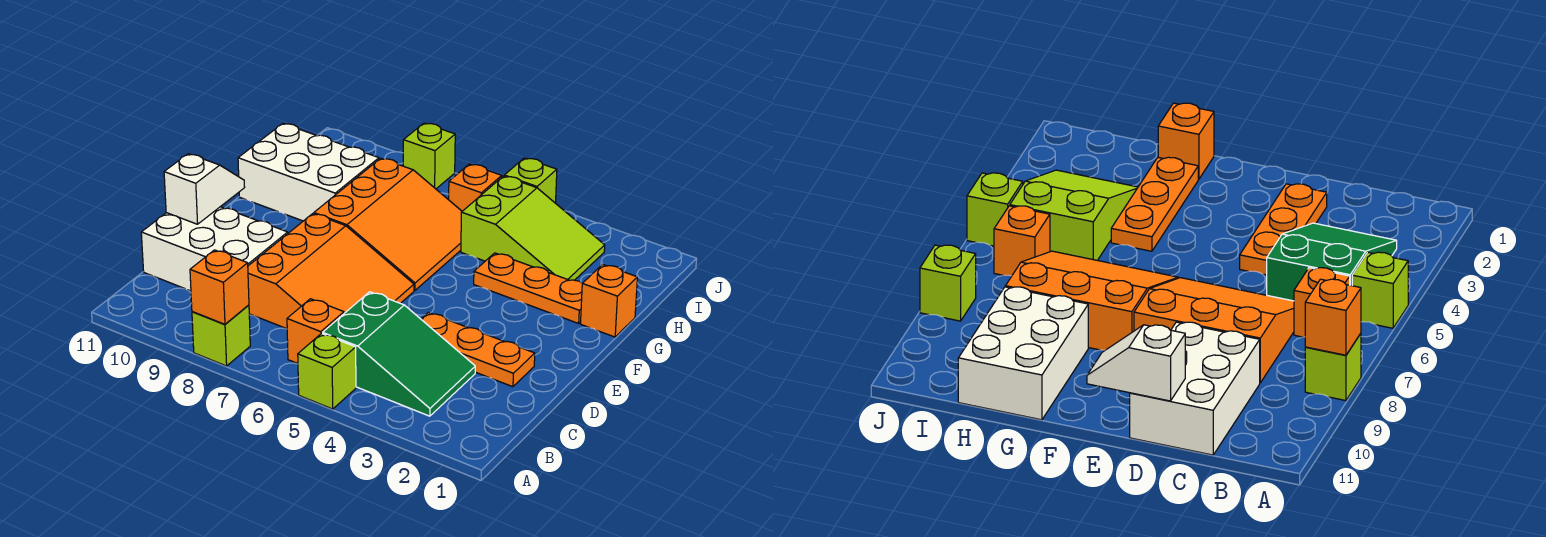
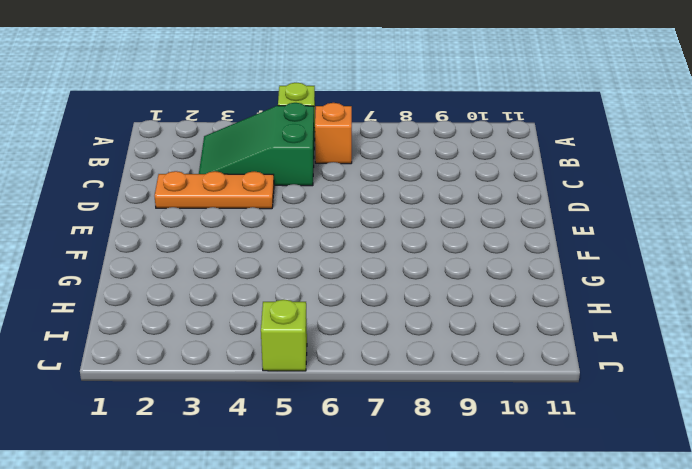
none -> lime brick A8 level 1
none -> orange slope C6:E8 level 1 top 8
none -> white brick C9:D11 level 1

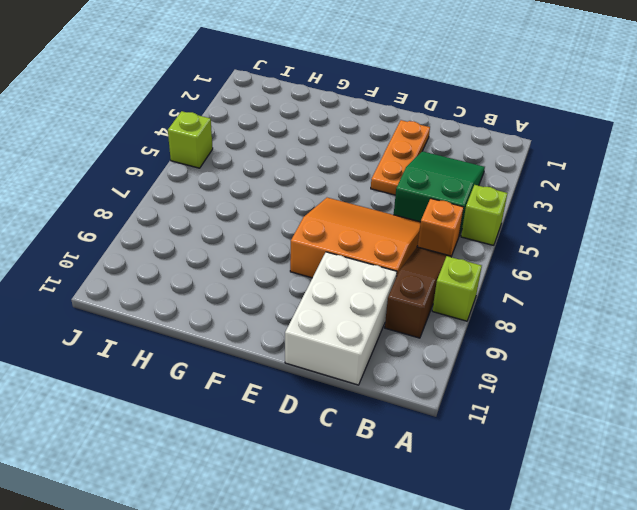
brown slope B7:B9 level 1 top 9 -> none
none -> orange slope F6:H8 level 1 top 8
none -> orange brick G1 level 1
none -> orange plate G2:G4 level 1

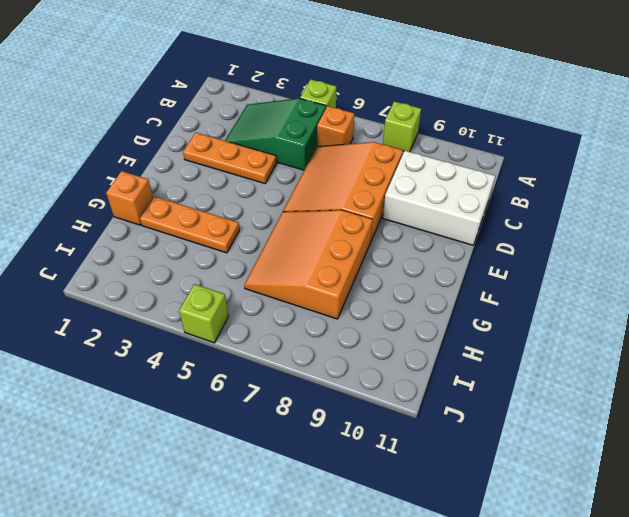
none -> white brick G9:H11 level 1
none -> lime slope H3:I5 level 1 top 5
none -> orange brick I6 level 1

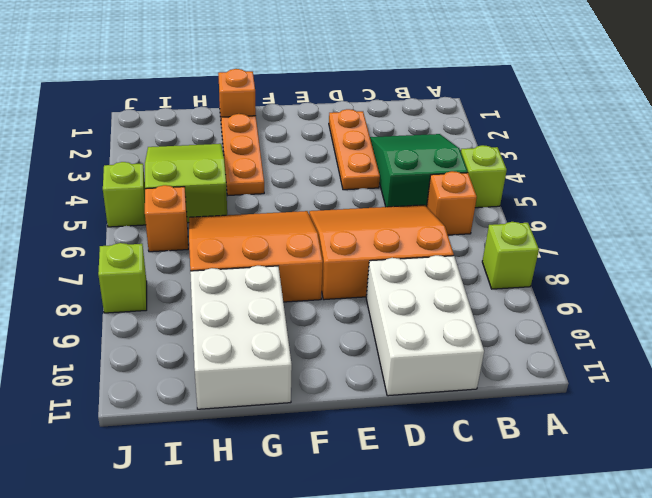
none -> orange brick A8 level 2
none -> white slope D11:E11 level 2 top D

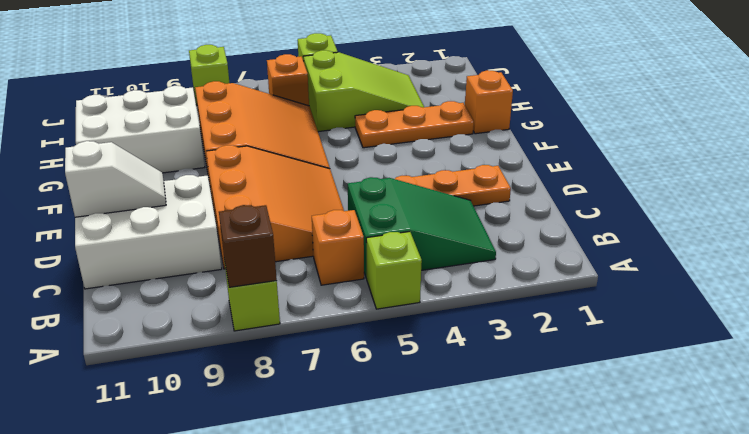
brown brick A8 level 2 -> orange brick A8 level 2
white slope D10:D11 level 2 top 11 -> white slope D11:E11 level 2 top D

